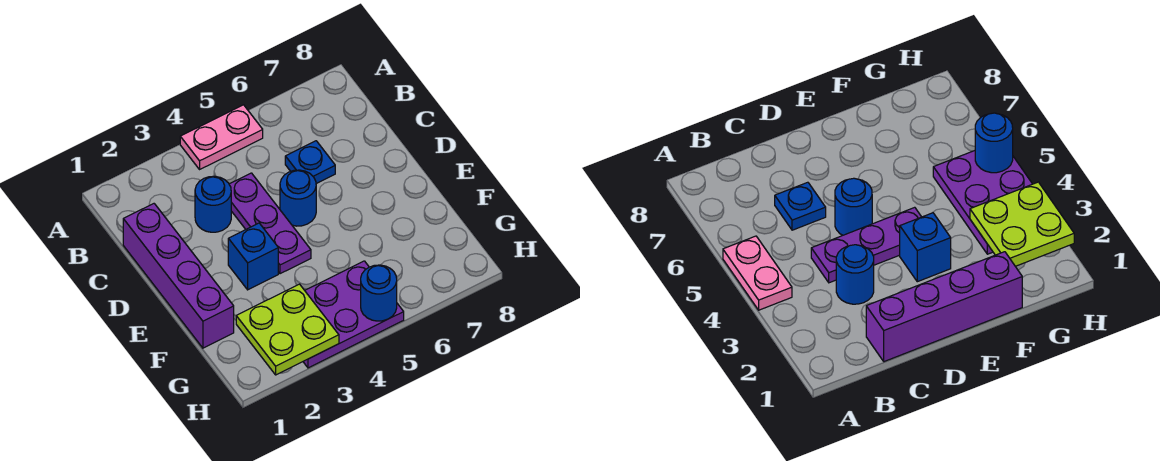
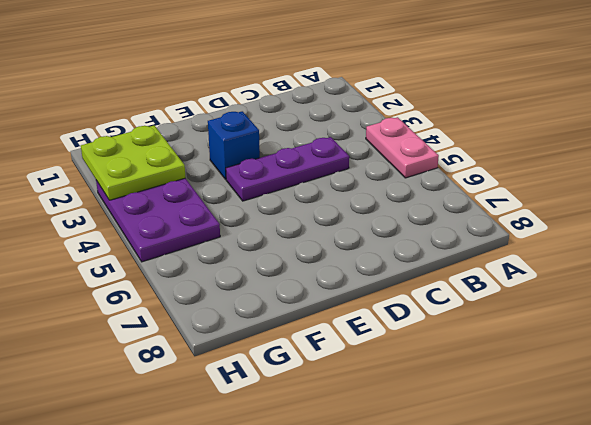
none -> purple brick C1:F1 level 1
none -> blue round brick C3 level 1

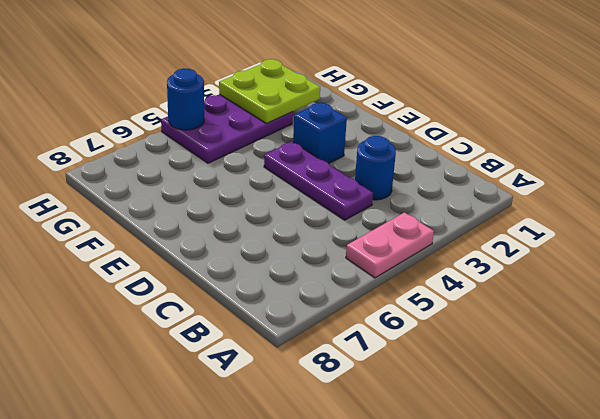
none -> purple brick C1:F1 level 1
none -> blue plate C6 level 1

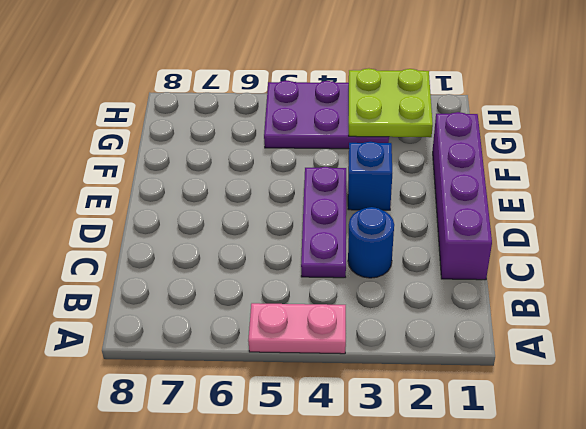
none -> blue plate C6 level 1
none -> blue round brick D5 level 1

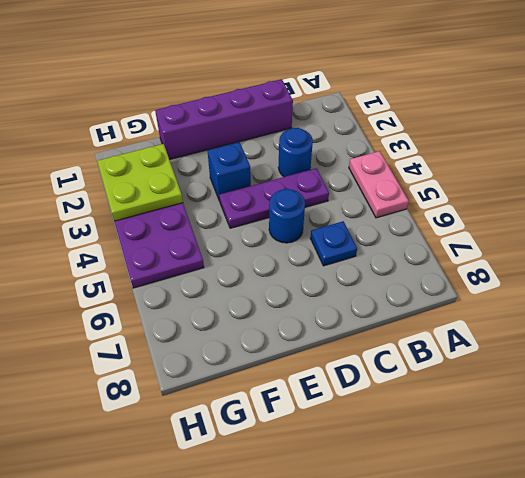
none -> blue round brick H5 level 2

